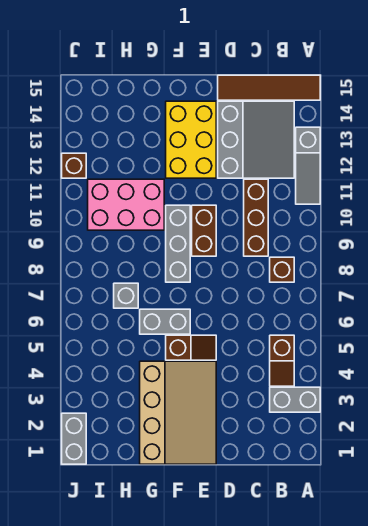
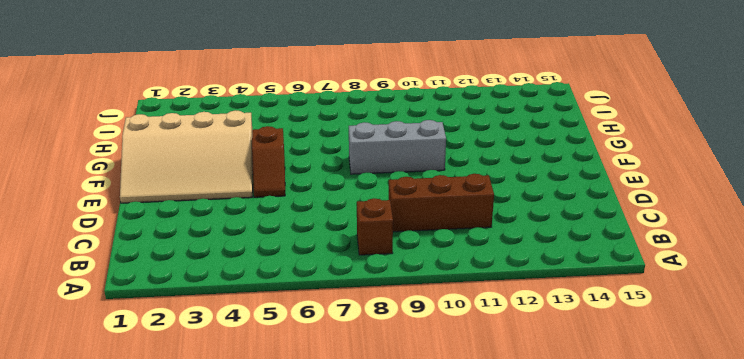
none -> grey brick A3:B3 level 1
none -> grey slope A11:A13 level 1 top 13
none -> brown tile A15:D15 level 1

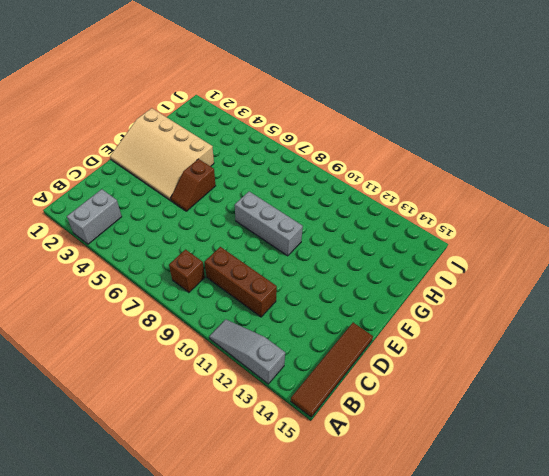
none -> brown slope B4:B5 level 1 top 5
none -> grey slope B12:D14 level 1 top D
none -> brown brick E9:E10 level 1

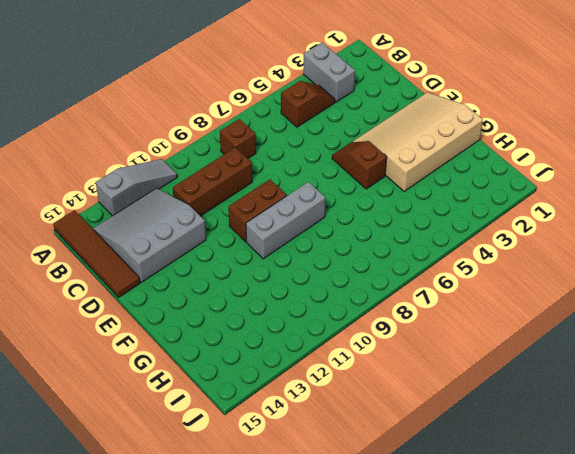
none -> yellow brick E12:F14 level 1
none -> grey brick F6:G6 level 1
none -> pink brick G10:I11 level 1

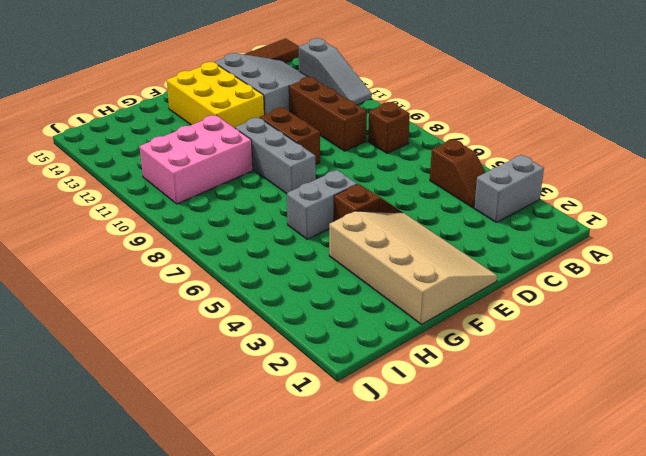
none -> grey brick H7 level 1
none -> grey brick J1:J2 level 1
none -> brown brick J12 level 1

